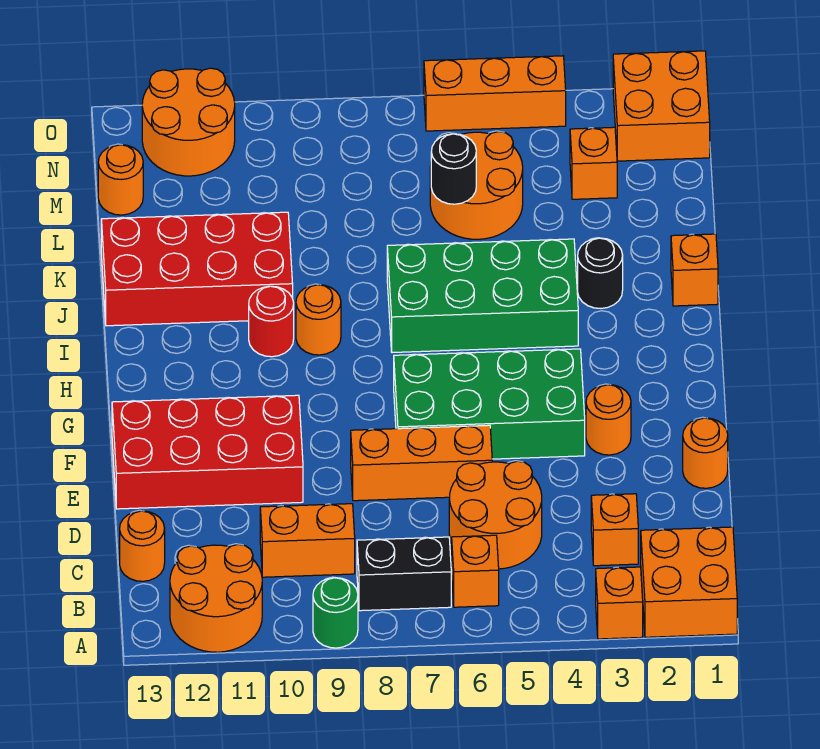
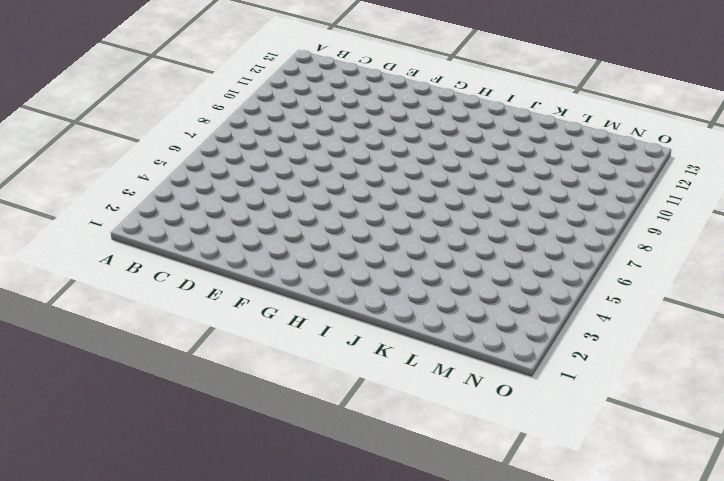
none -> orange brick A1:B2 level 1
none -> orange brick A3 level 1
none -> green round brick A9 level 1

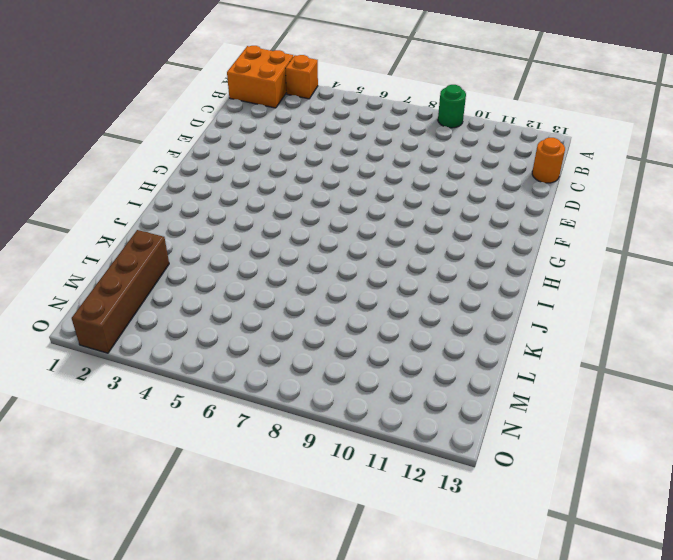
brown brick L2:O2 level 1 -> orange brick N1:O2 level 1
none -> orange round brick A11:B12 level 1
none -> orange brick B6 level 1
none -> black brick B7:B8 level 1

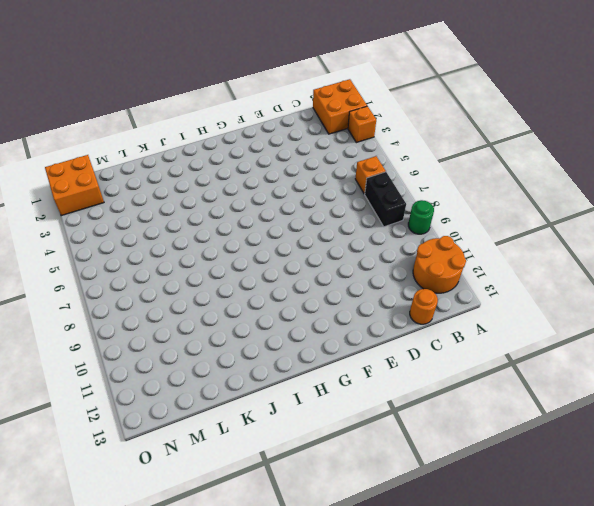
none -> orange brick C3 level 1
none -> orange round brick C5:D6 level 1
none -> orange brick C9:C10 level 1

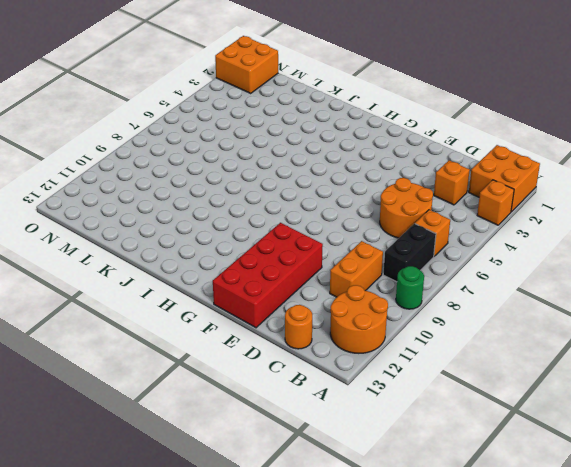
none -> orange round brick E1 level 1
none -> orange brick E6:E8 level 1
none -> orange round brick F3 level 1

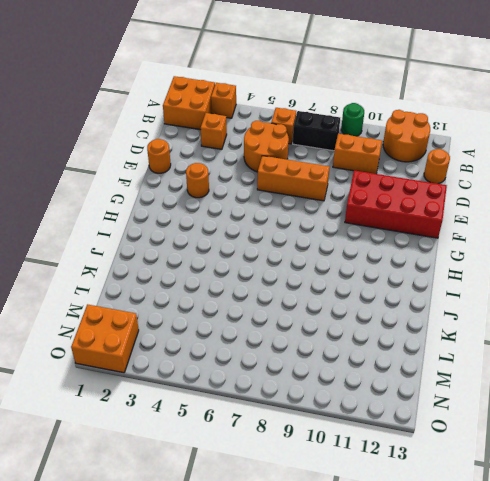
none -> green brick F4:G7 level 1
none -> green brick I4:J7 level 1
none -> orange round brick I9 level 1

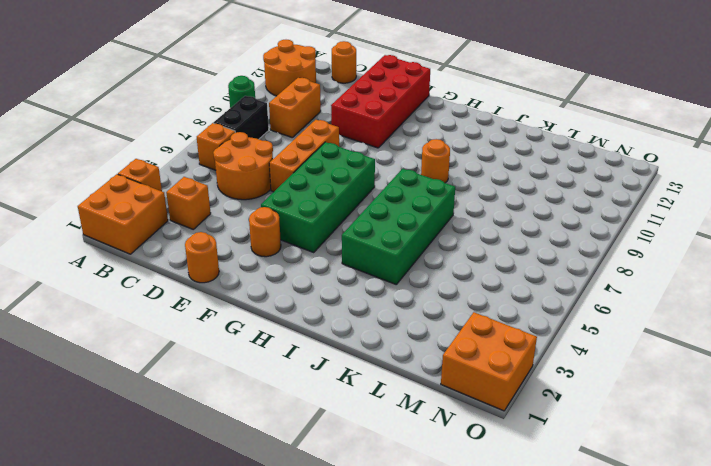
none -> red round brick I10 level 1
none -> orange brick J1 level 1
none -> black round brick J3 level 1

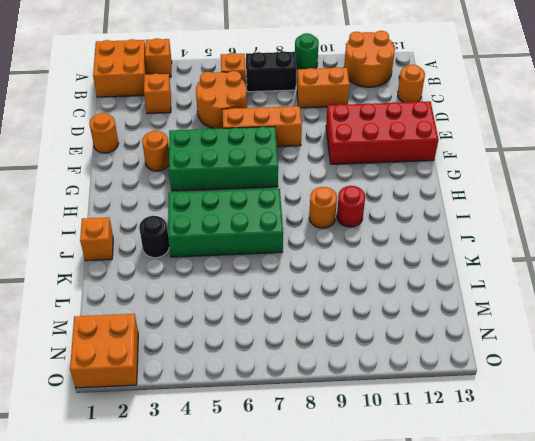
none -> red brick J10:K13 level 1
none -> orange round brick L5:M6 level 1
none -> orange brick M3 level 1

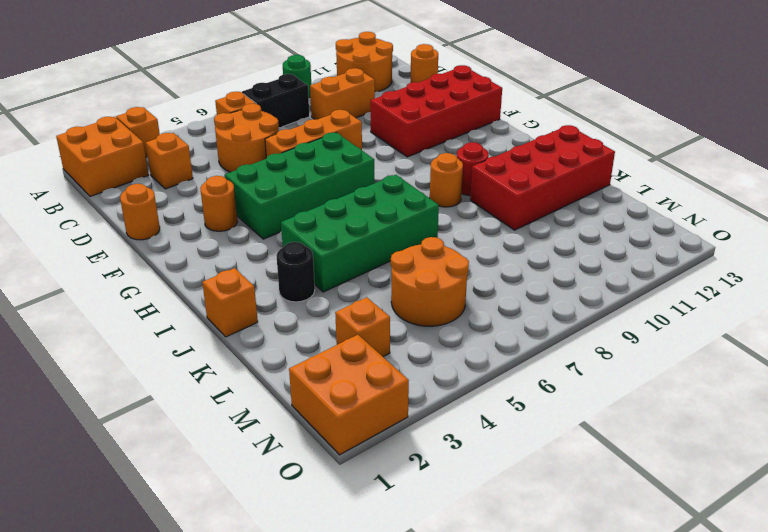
none -> orange round brick M13 level 1
none -> orange round brick N11:O12 level 1
none -> orange brick O4:O6 level 1

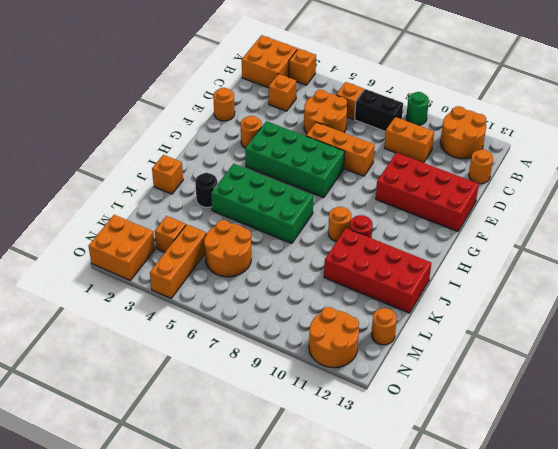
orange brick M4:O4 level 1 -> orange brick O4:O6 level 1
none -> black round brick L6 level 2

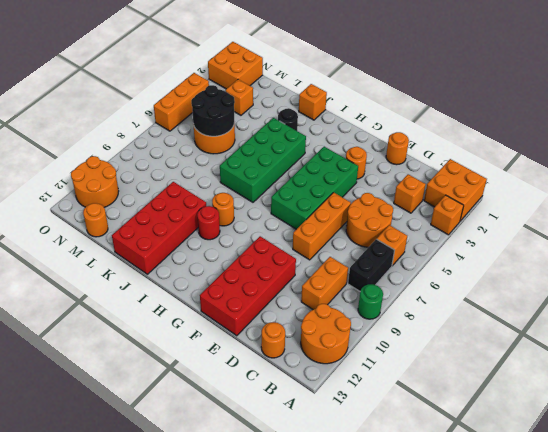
black round brick L5:M6 level 2 -> black round brick L6 level 2

